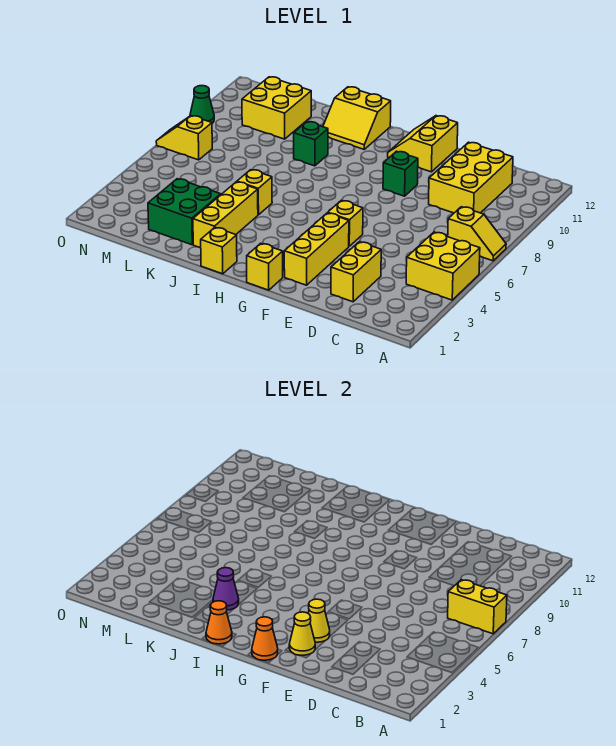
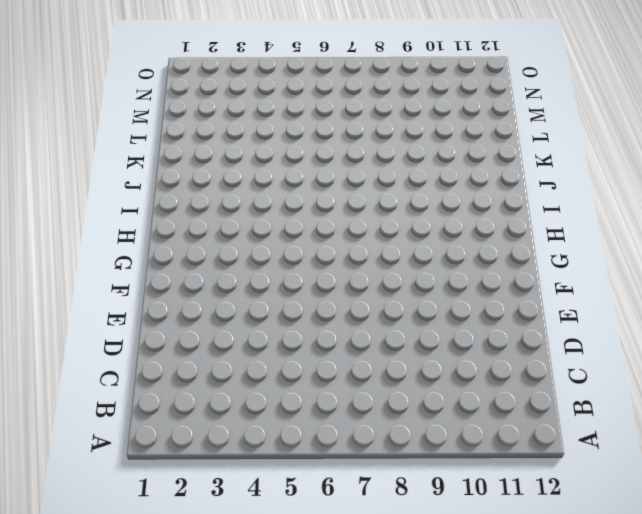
none -> yellow brick A4:B5 level 1
none -> yellow slope A7:B7 level 1 top B
none -> yellow brick C9:D11 level 1

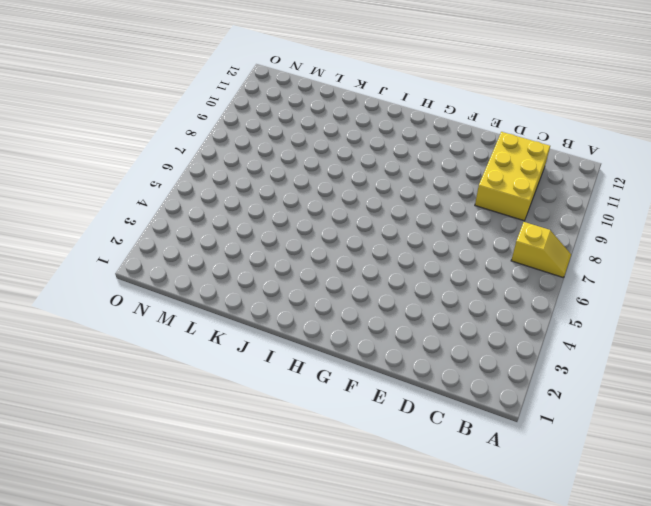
none -> yellow brick A4:B5 level 1
none -> yellow brick D2:D3 level 1
none -> yellow brick F2:F4 level 1

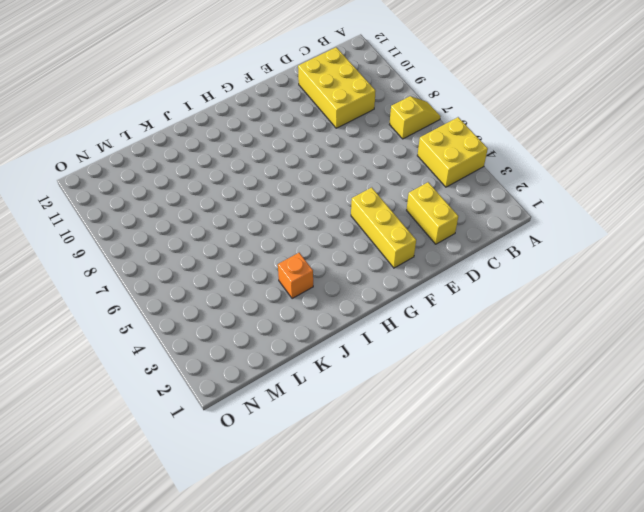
orange brick J3 level 1 -> yellow brick J2:J4 level 1
none -> yellow brick F5 level 1
none -> green brick F9 level 1
none -> yellow slope F11:G12 level 1 top F

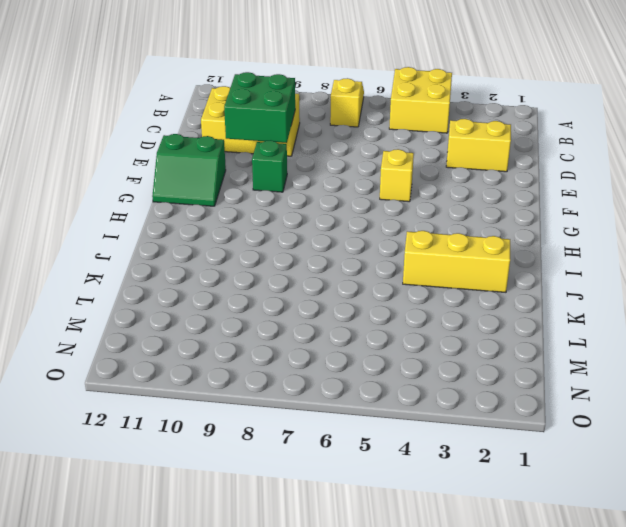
green brick D9:E10 level 2 -> green brick K2:L3 level 1
green slope F11:G12 level 1 top F -> yellow slope F11:G12 level 1 top F
none -> yellow brick F2:F4 level 1
none -> yellow brick G1 level 1
none -> yellow brick I1 level 1

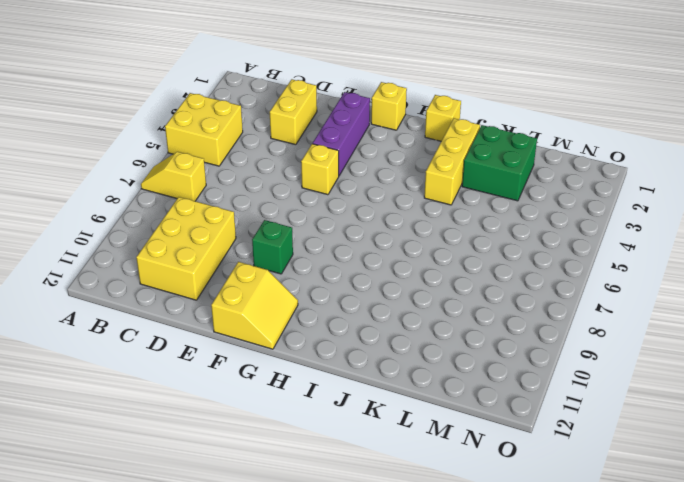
purple brick F2:F4 level 1 -> yellow brick F2:F4 level 1
none -> yellow slope I11:J12 level 1 top 12
none -> yellow brick J5 level 1
none -> green brick J9 level 1

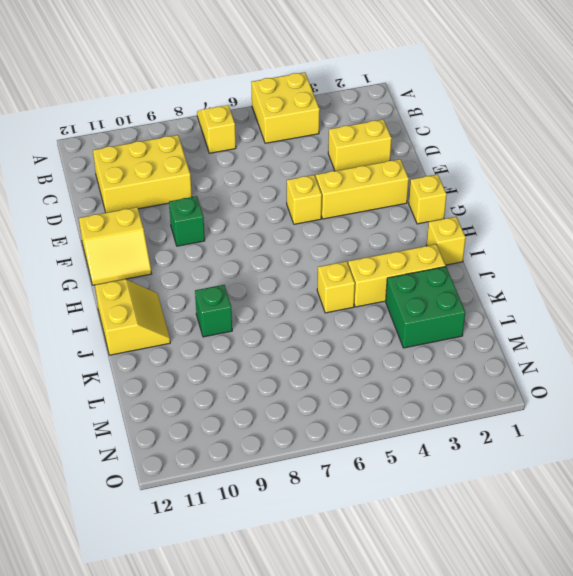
none -> yellow brick L10:M11 level 1
none -> yellow slope N7:O7 level 1 top N
none -> green cone O9 level 1

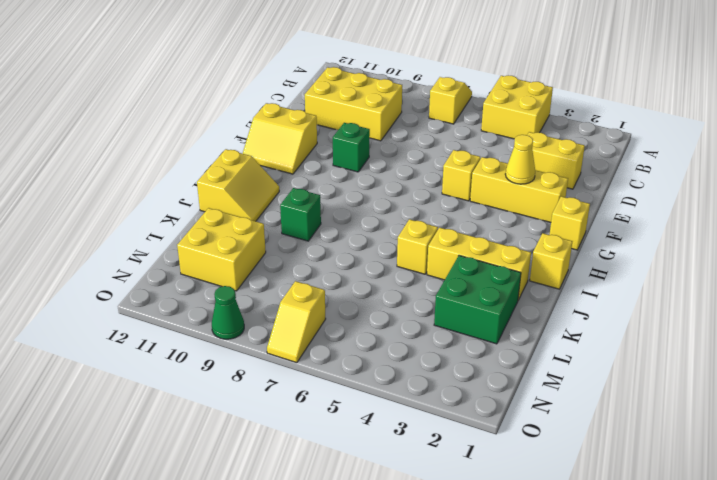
none -> yellow brick A7:B7 level 2
none -> yellow cone F2 level 2
none -> orange cone G1 level 2

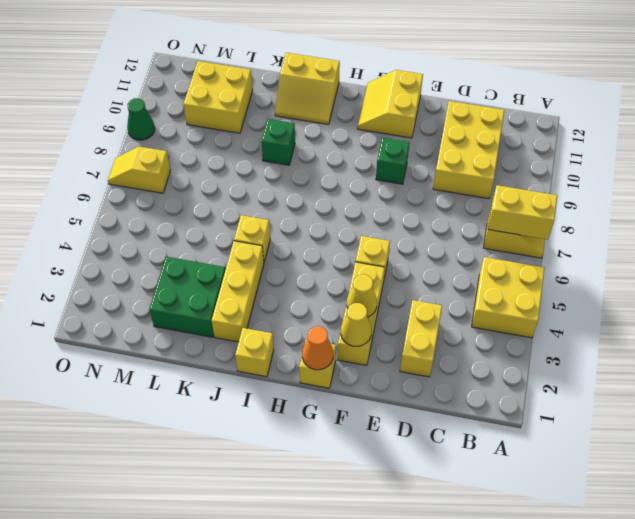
none -> orange cone I1 level 2
none -> purple cone J3 level 2

